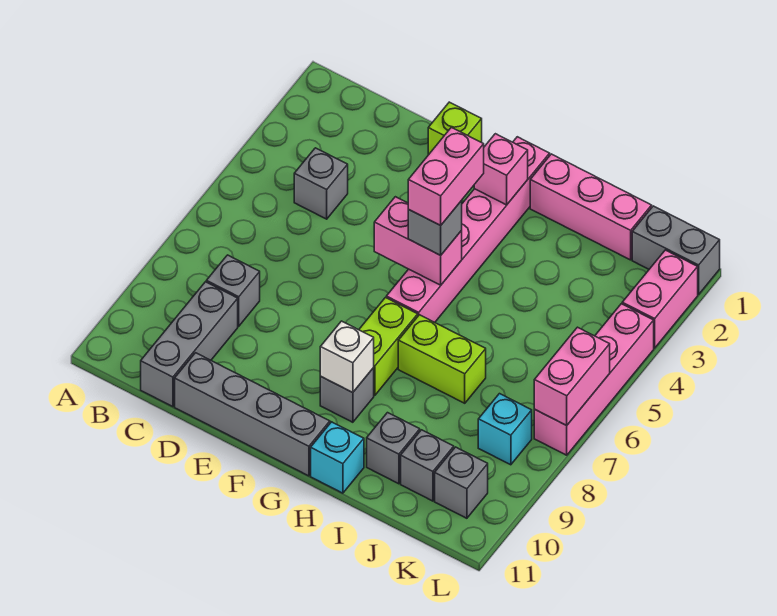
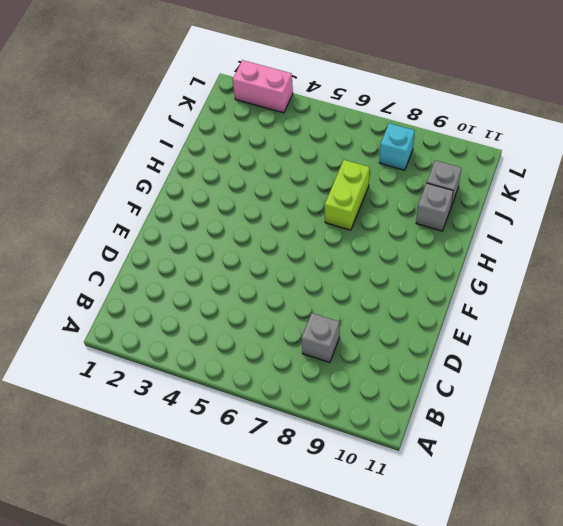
none -> grey brick C4 level 1
none -> grey brick C9:C11 level 1
none -> grey brick D11:G11 level 1

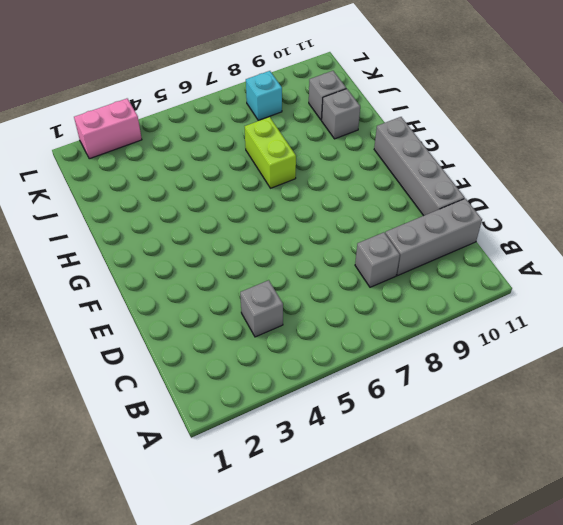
none -> lime brick E1 level 1
none -> pink brick G1:G6 level 1
none -> lime brick G7:G8 level 1

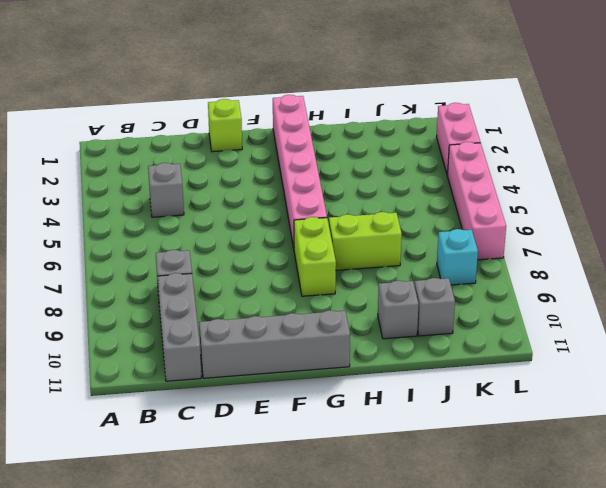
none -> grey brick G9 level 1
none -> pink brick H1:J1 level 1
none -> cyan brick H11 level 1

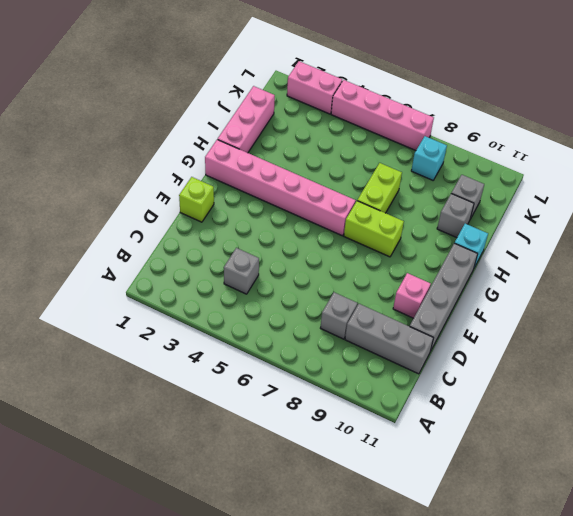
pink brick E10 level 1 -> pink brick G2 level 2
none -> grey brick G9 level 1
none -> grey brick K1:L1 level 1
none -> grey brick K10 level 1

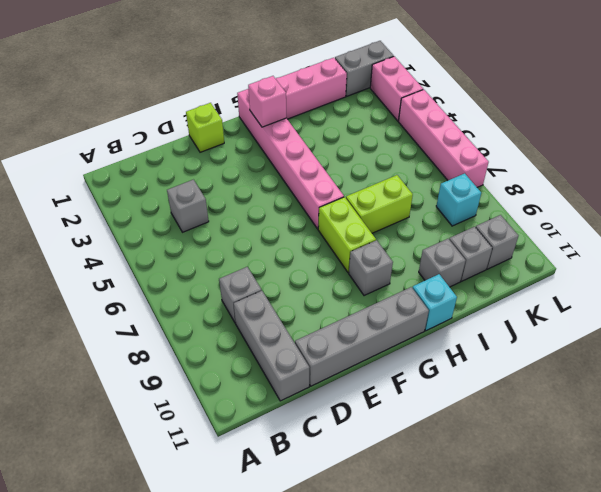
none -> pink brick F5:G5 level 2
none -> white brick G9 level 2
none -> pink brick L6:L7 level 2

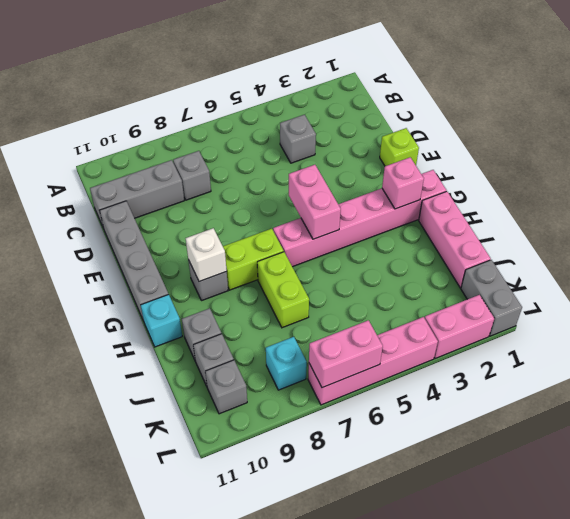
none -> grey brick G5 level 3
none -> pink brick G4:G5 level 4

